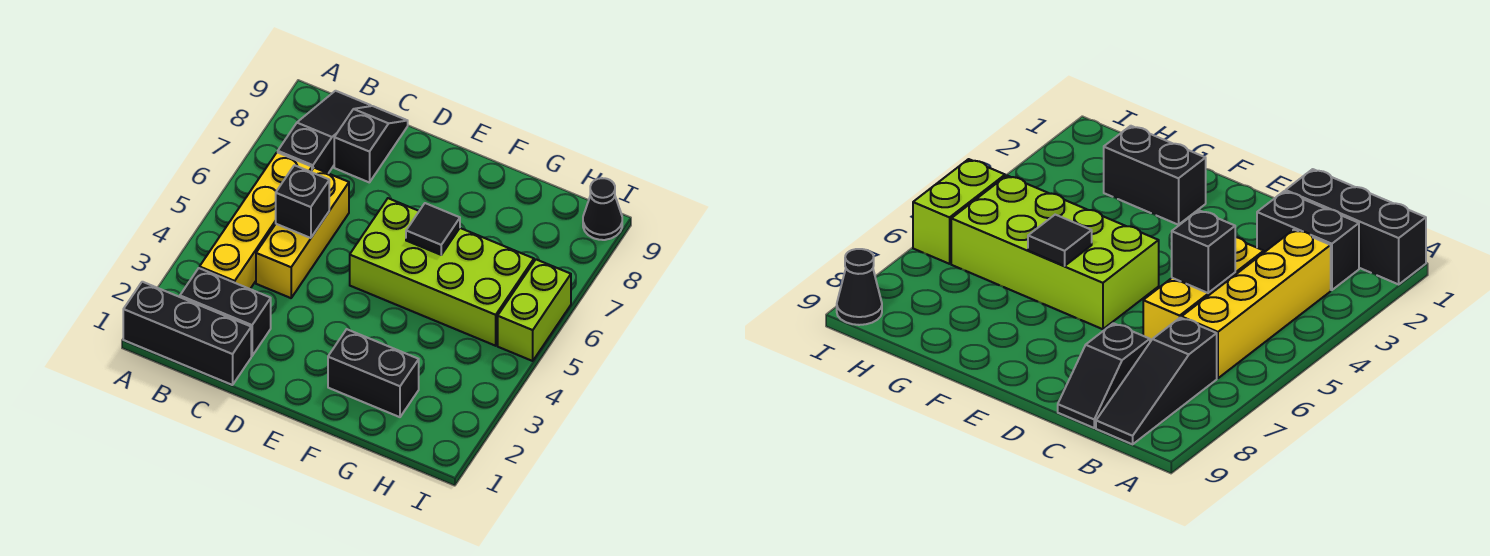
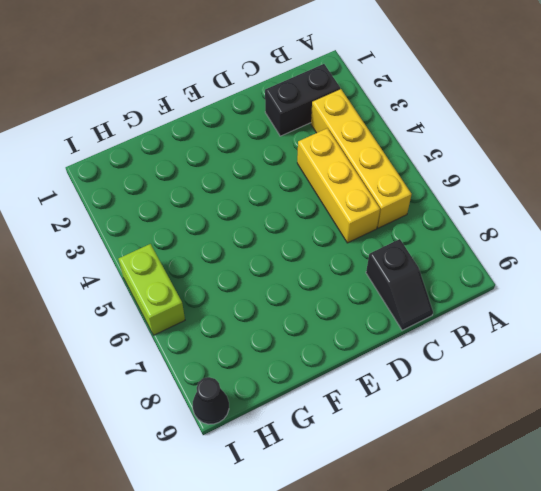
none -> black brick A1:C1 level 1
none -> black slope B7:B9 level 1 top 7
none -> lime brick E5:H6 level 1

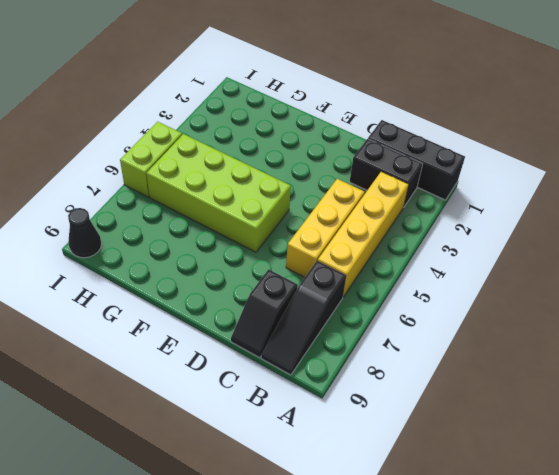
none -> black brick F2:G2 level 1
none -> black brick C5 level 2
none -> black tile F6 level 2

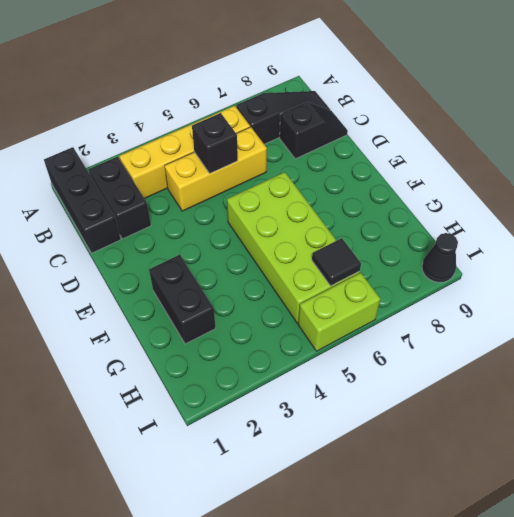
black tile H6 level 2 -> black tile F6 level 2

